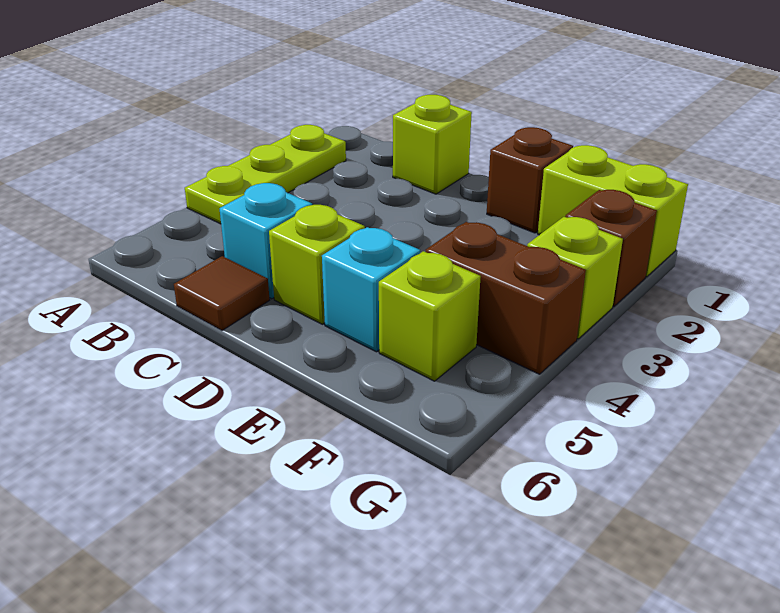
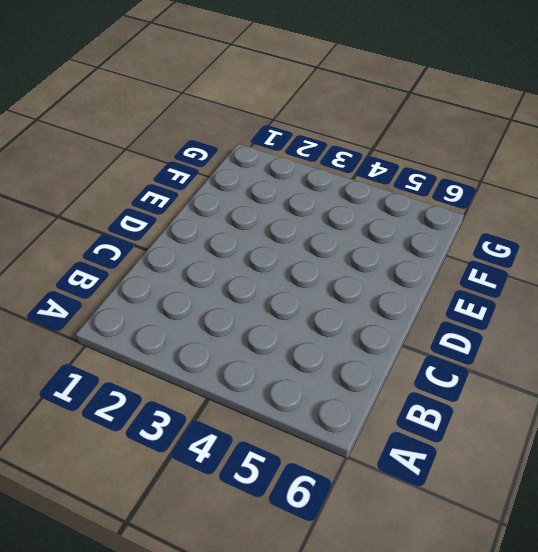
none -> lime plate A2:A4 level 1
none -> lime brick C1 level 1
none -> cyan brick C5 level 1

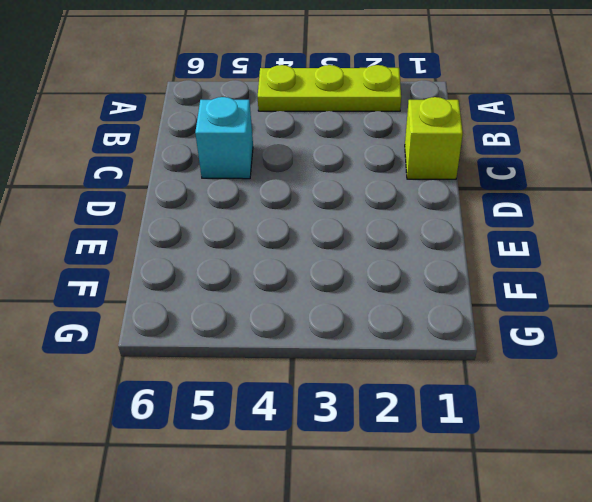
none -> brown tile C6 level 1
none -> lime brick D5 level 1
none -> brown brick E1 level 1

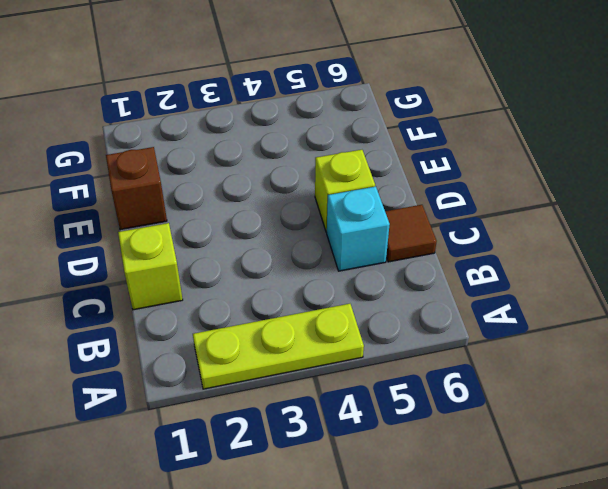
none -> cyan brick E5 level 1
none -> lime brick F1:G1 level 1
none -> brown brick F4:G4 level 1

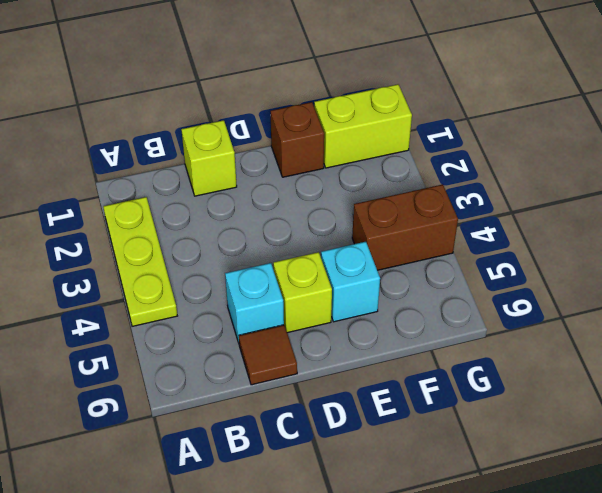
none -> lime brick F5 level 1
none -> brown brick G2 level 1
none -> lime brick G3 level 1

